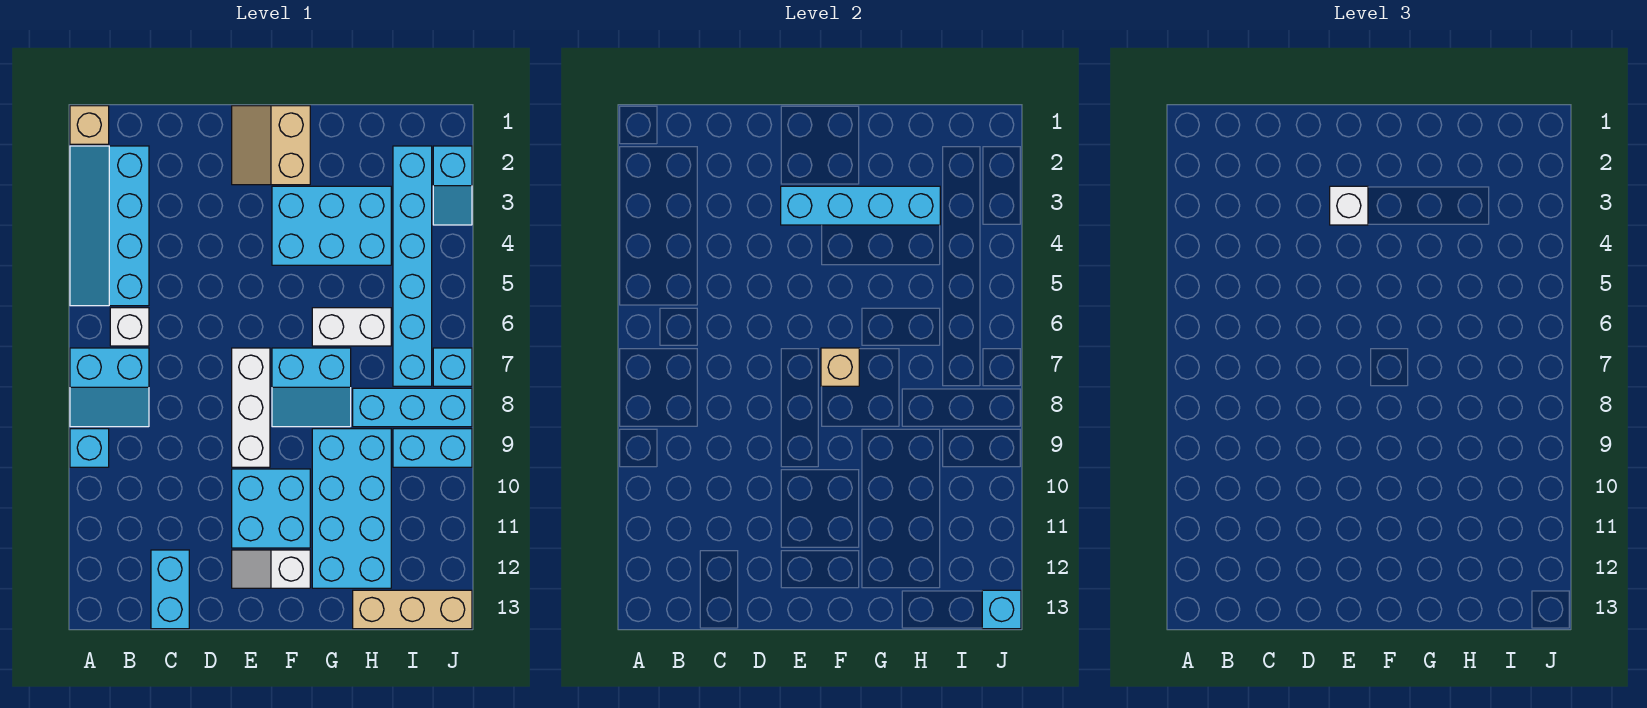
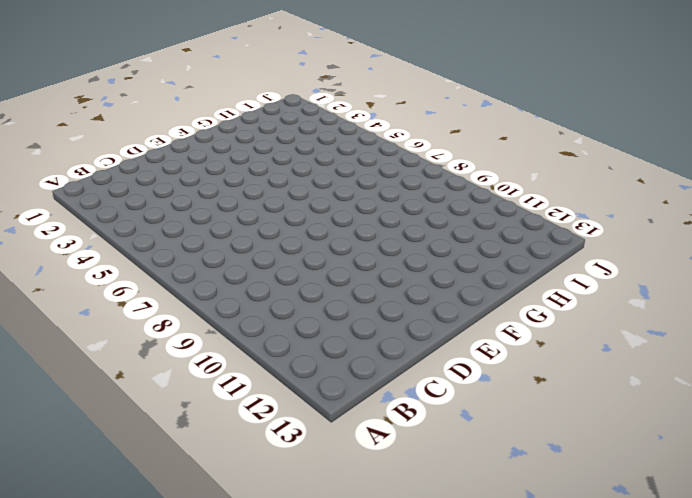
none -> tan brick A1 level 1
none -> cyan slope A2:B5 level 1 top B
none -> cyan slope A7:B8 level 1 top 7

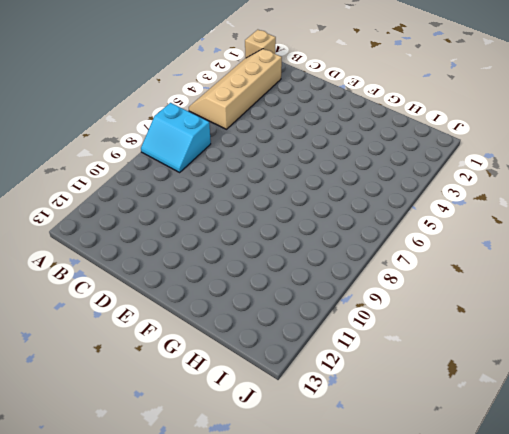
tan slope A2:B5 level 1 top B -> cyan slope A2:B5 level 1 top B
none -> cyan brick A9 level 1
none -> white brick B6 level 1
none -> cyan brick C12:C13 level 1

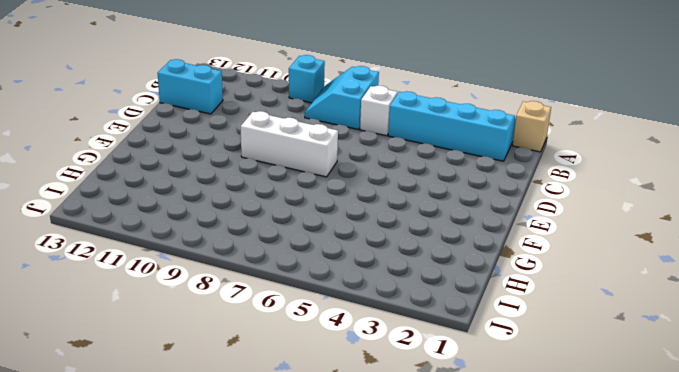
none -> tan slope E1:F2 level 1 top F
none -> cyan brick E10:F11 level 1
none -> white slope E12:F12 level 1 top F

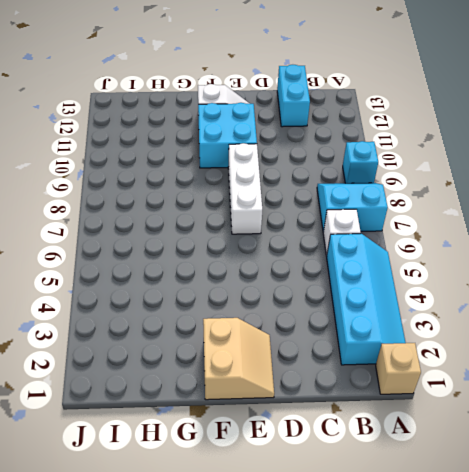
none -> cyan brick F3:H4 level 1
none -> cyan slope F7:G8 level 1 top 7
none -> white brick G6:H6 level 1

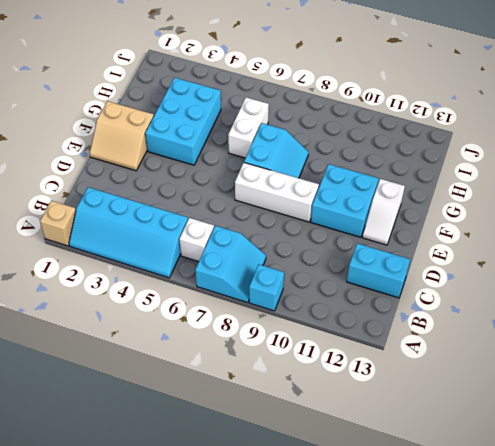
none -> cyan brick G9:H12 level 1
none -> cyan brick H8:J8 level 1
none -> tan brick H13:J13 level 1

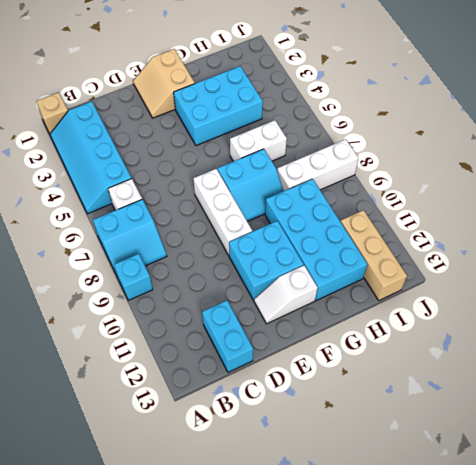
white brick H8:J8 level 1 -> cyan brick H8:J8 level 1
tan brick I11:I13 level 1 -> tan brick H13:J13 level 1
none -> cyan brick I2:I7 level 1
none -> cyan brick I9:J9 level 1
none -> cyan slope J2:J3 level 1 top 2

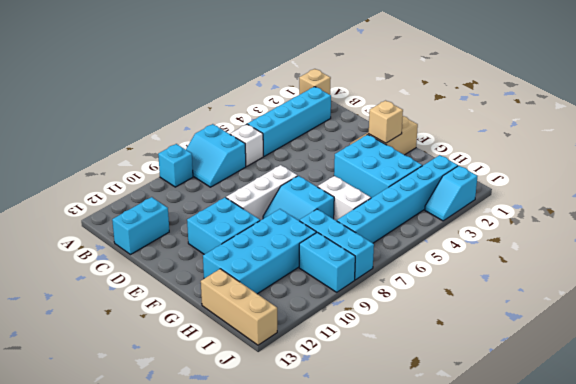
tan brick F2 level 2 -> tan brick F7 level 2
none -> white slope E12:F12 level 1 top F
none -> cyan brick J7 level 1
none -> cyan brick E3:H3 level 2

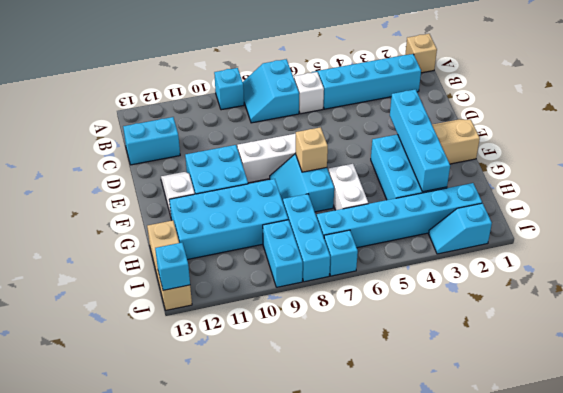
none -> white brick E3 level 3

